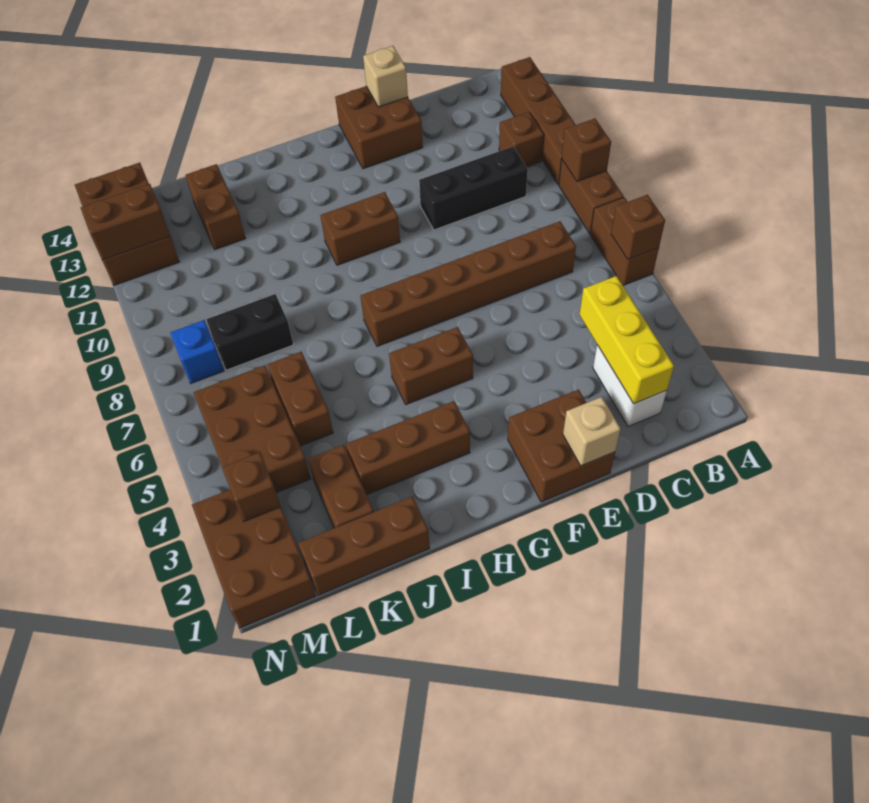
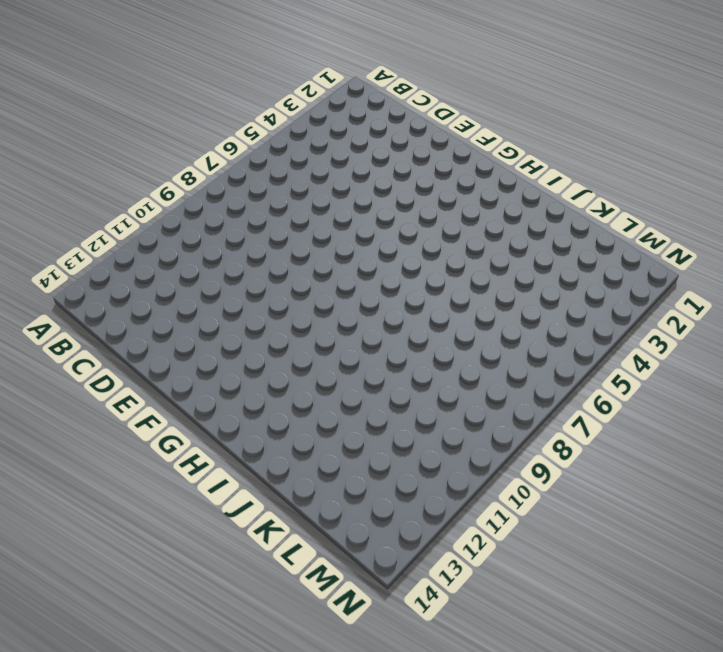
none -> brown brick A6:A7 level 1
none -> brown brick A8:A9 level 1
none -> brown brick A10:A13 level 1

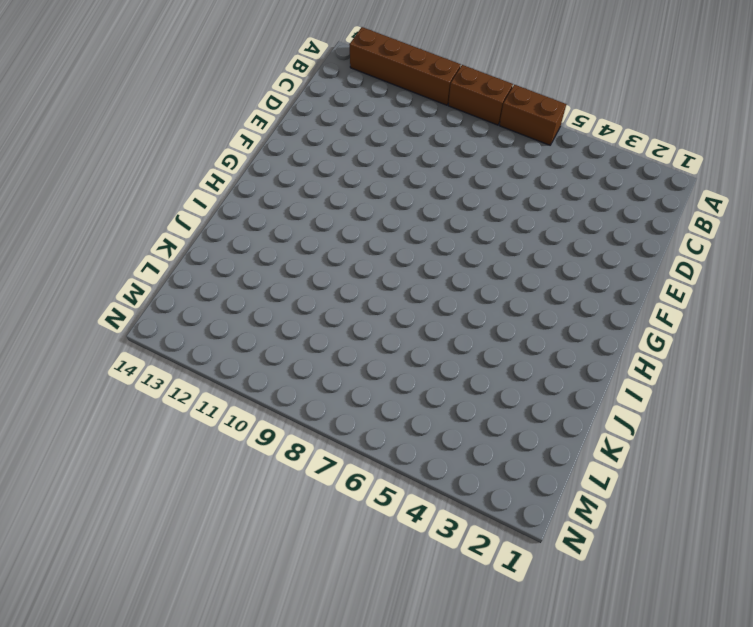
none -> brown brick B11 level 1
none -> white brick C2:C3 level 1
none -> brown brick C7:H7 level 1

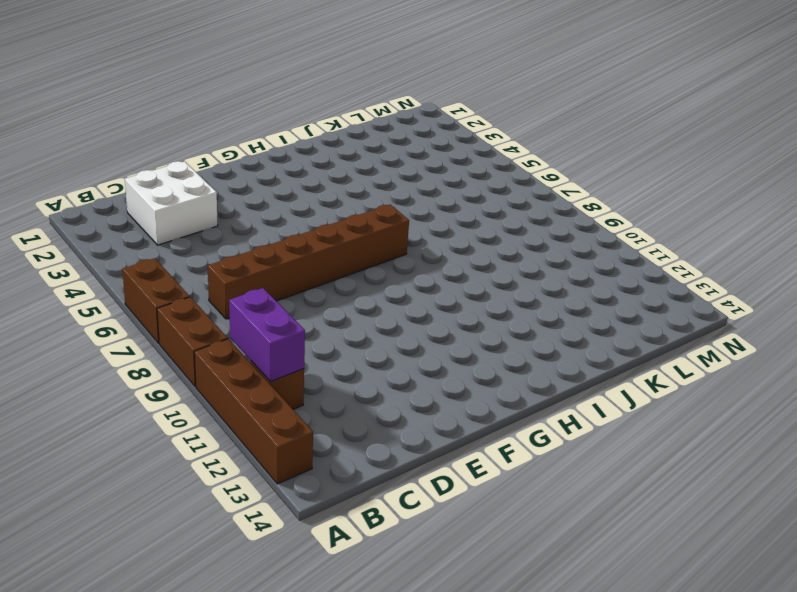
purple brick B10:B11 level 2 -> none
white brick C2:D3 level 1 -> white brick C2:C3 level 1
none -> black brick C10:E10 level 1
none -> brown brick E1:F2 level 1
none -> brown brick E13:F14 level 1

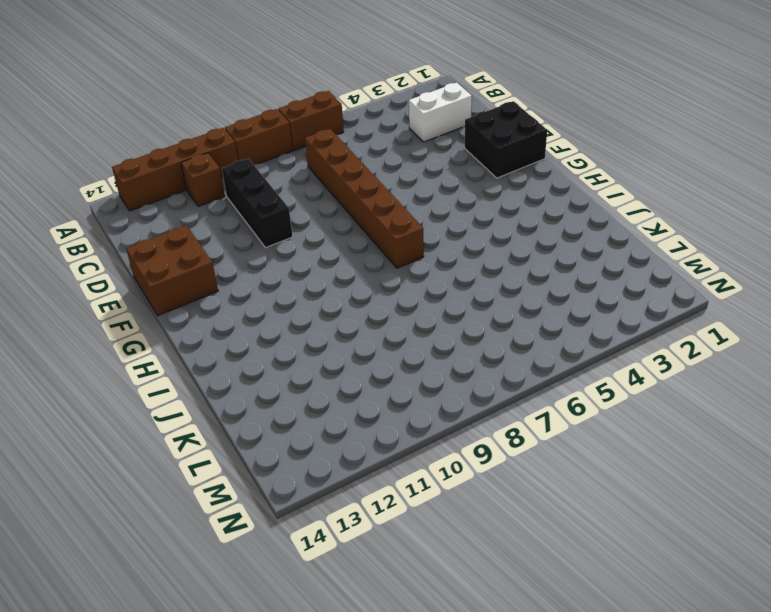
black brick E1:F2 level 1 -> brown brick E1:F2 level 1
none -> brown brick G5:H5 level 1
none -> brown brick G10:H10 level 1
none -> brown brick H3:J3 level 1

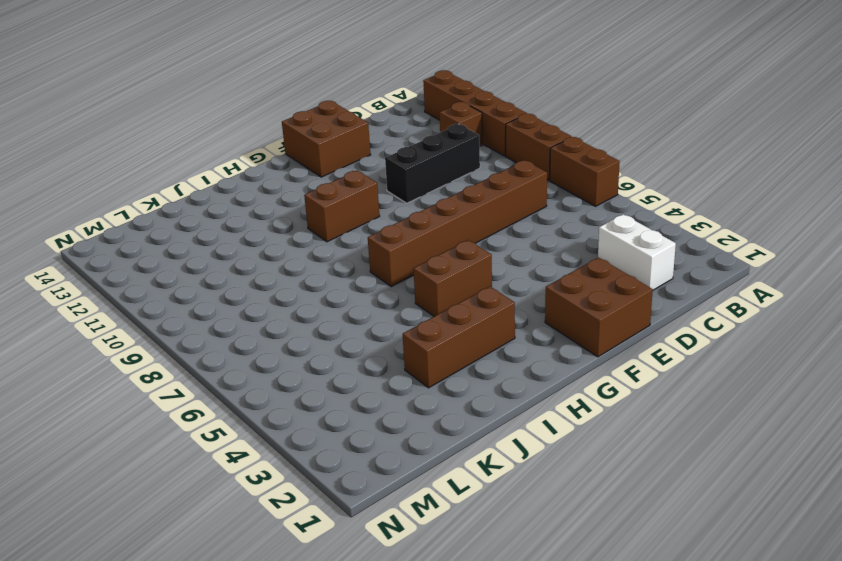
none -> brown brick J1:L1 level 1
none -> brown brick K2:K3 level 1
none -> brown brick K5:K6 level 1

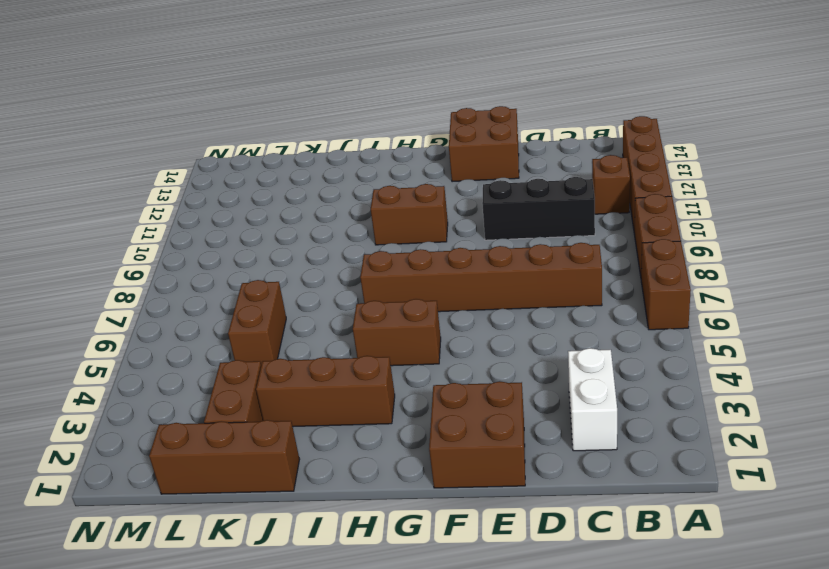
none -> black brick K8:L8 level 1
none -> brown brick K12:K13 level 1
none -> brown brick L4:M6 level 1

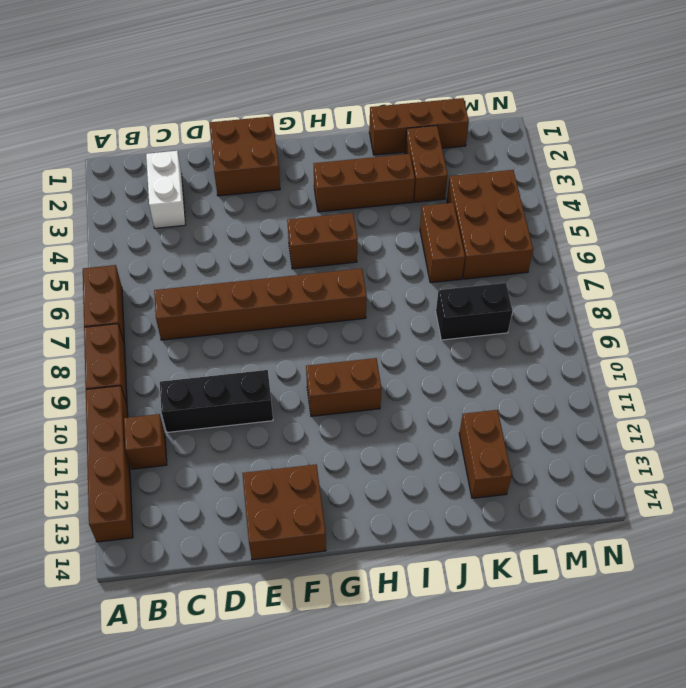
none -> brown brick M1:N3 level 1
none -> blue brick M8 level 1
none -> brown brick M12:N14 level 1

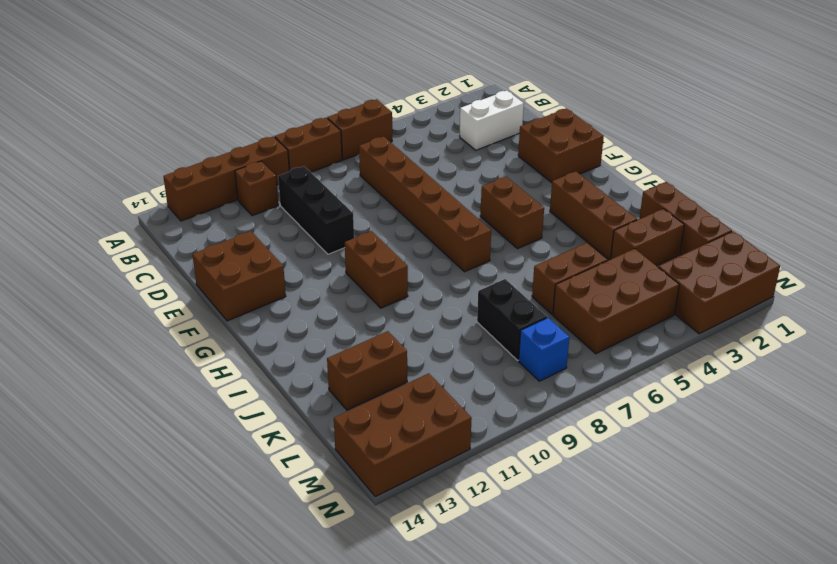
none -> brown brick A6 level 2
none -> brown brick A9 level 2
none -> yellow brick C2:C4 level 2

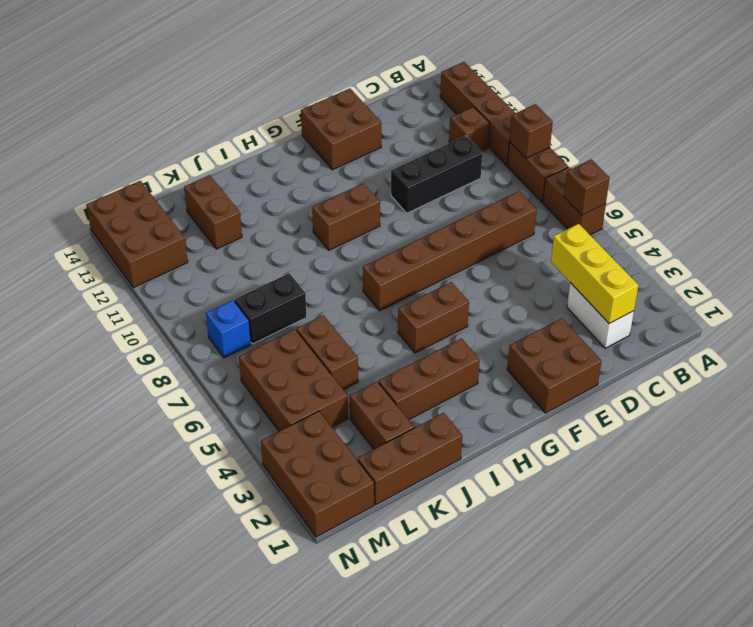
none -> tan brick E1 level 2
none -> tan brick E14 level 2
none -> brown brick M3 level 2

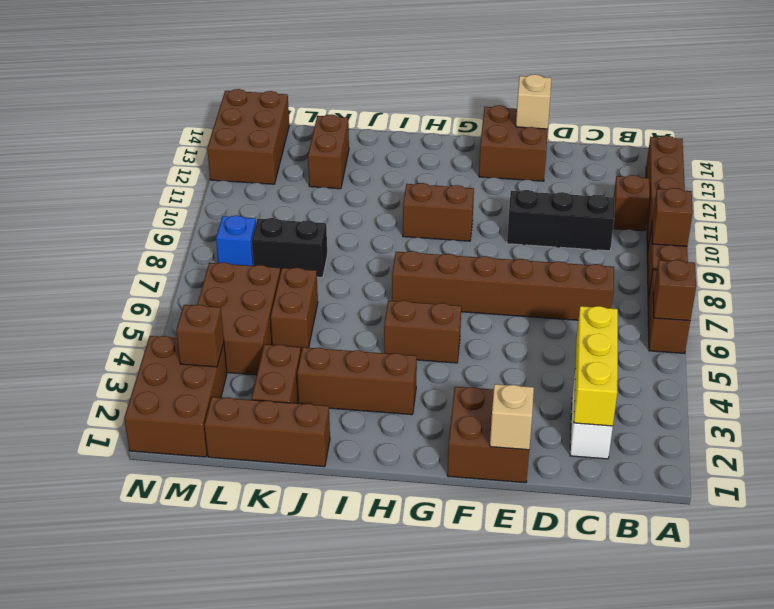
none -> brown brick M12:N12 level 2

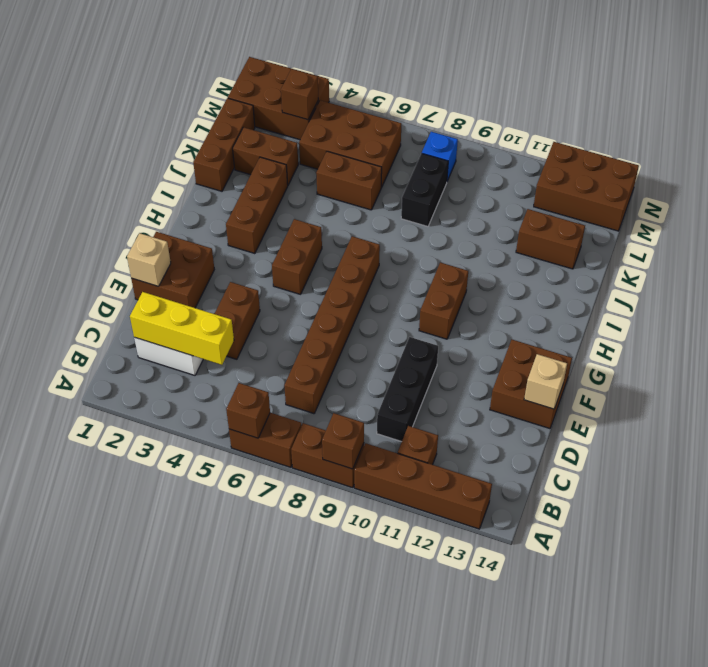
brown brick D4:E4 level 1 -> brown brick M12:N12 level 2

